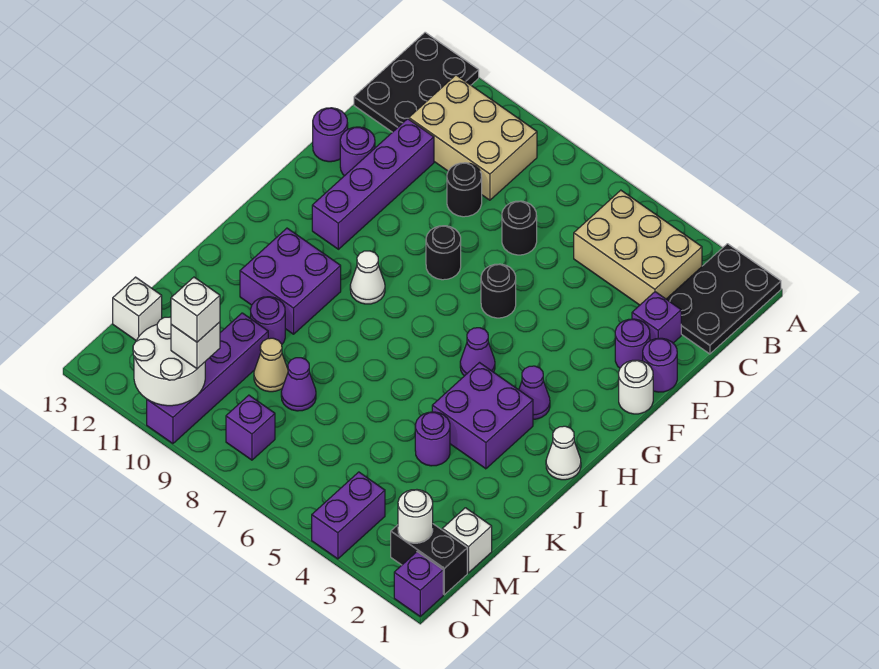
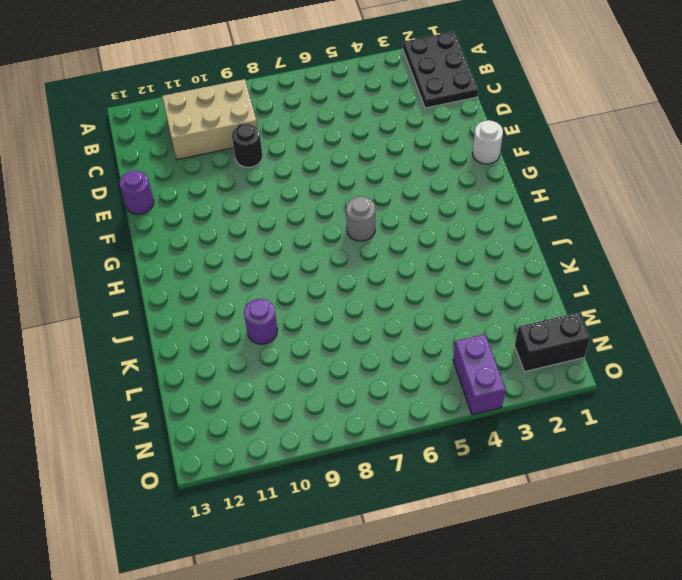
grey round brick H6 level 1 -> none
none -> black plate A12:C13 level 1
none -> tan brick B3:C5 level 1
none -> purple brick D2 level 1
none -> black round brick D7 level 1

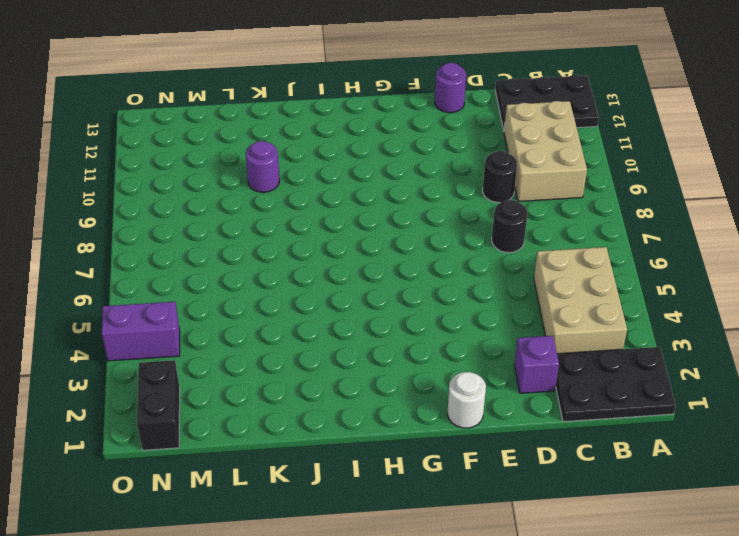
none -> purple brick D11:G11 level 1
none -> purple round brick E1 level 1
none -> purple round brick E2 level 1
none -> purple round brick E12 level 1

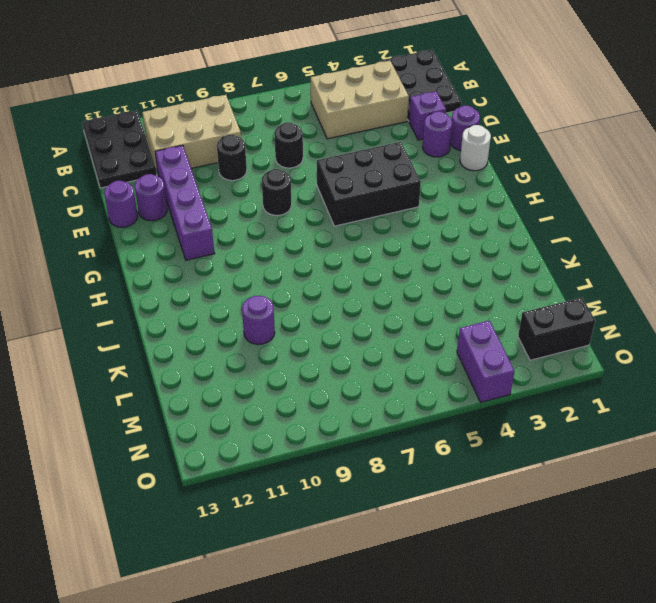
black brick F4:G6 level 1 -> black round brick F6 level 1
none -> purple cone H3 level 1
none -> purple cone H5 level 1
none -> white cone H9 level 1
none -> white cone I1 level 1

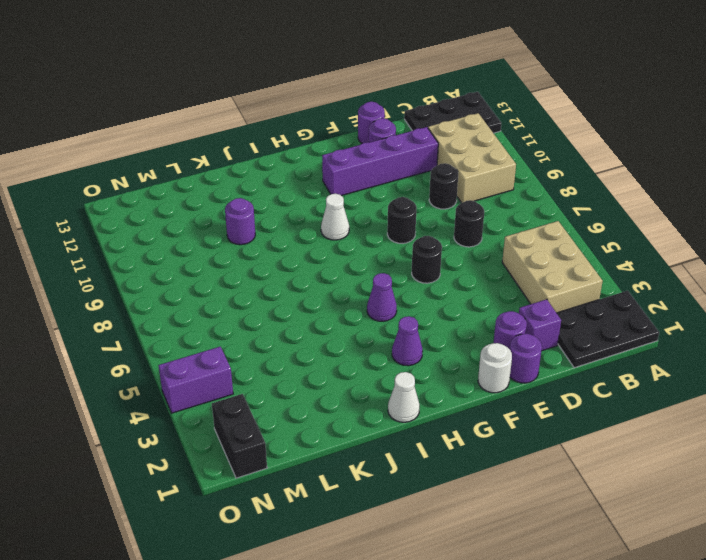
none -> purple brick I3:J4 level 1
none -> purple brick I10:J11 level 1
none -> purple round brick K4 level 1
none -> purple cone L8 level 1

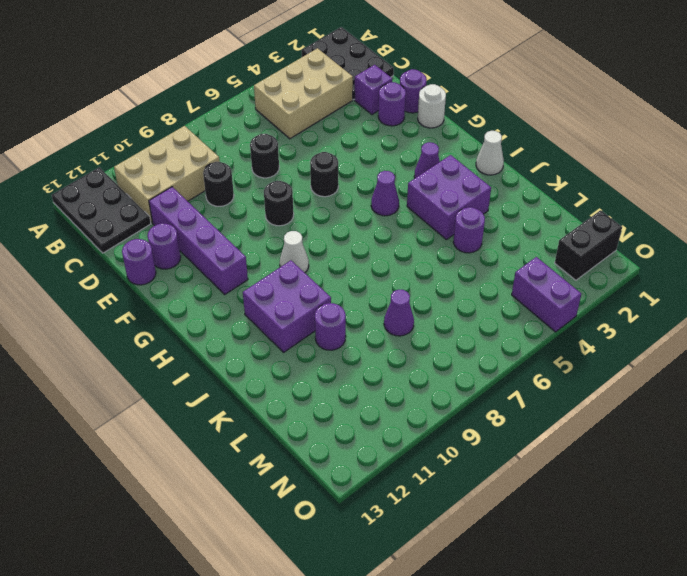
none -> tan cone L9 level 1
none -> purple brick L10:O10 level 1
none -> white brick M1 level 1
none -> white brick M13 level 1

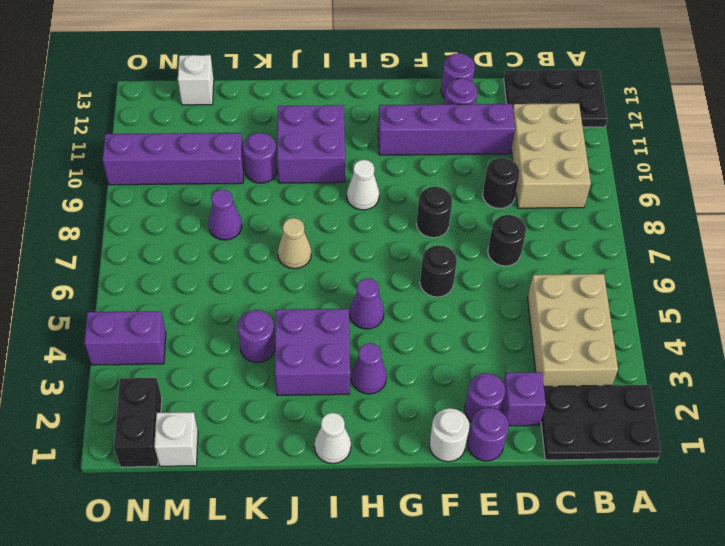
tan cone J7 level 1 -> tan cone L9 level 1
none -> purple brick N8 level 1
none -> purple brick O1 level 1
none -> white round brick N2 level 2
none -> white round brick N10:O11 level 2

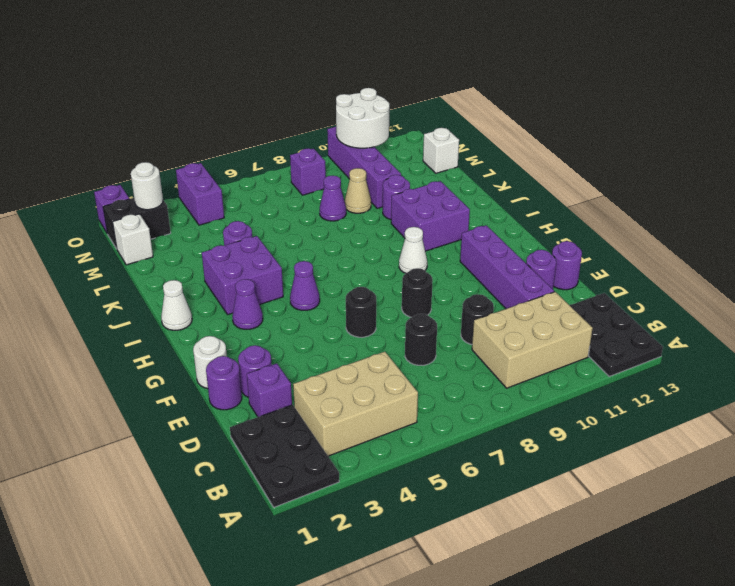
none -> white brick N10 level 3
none -> white brick N10 level 4

